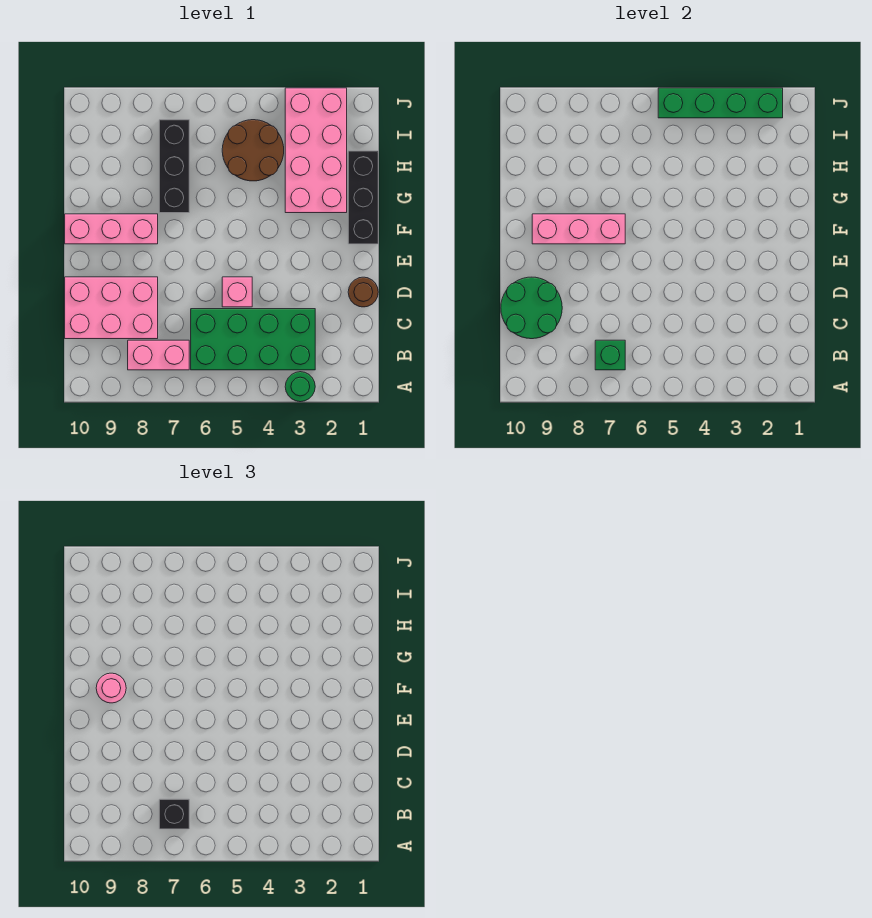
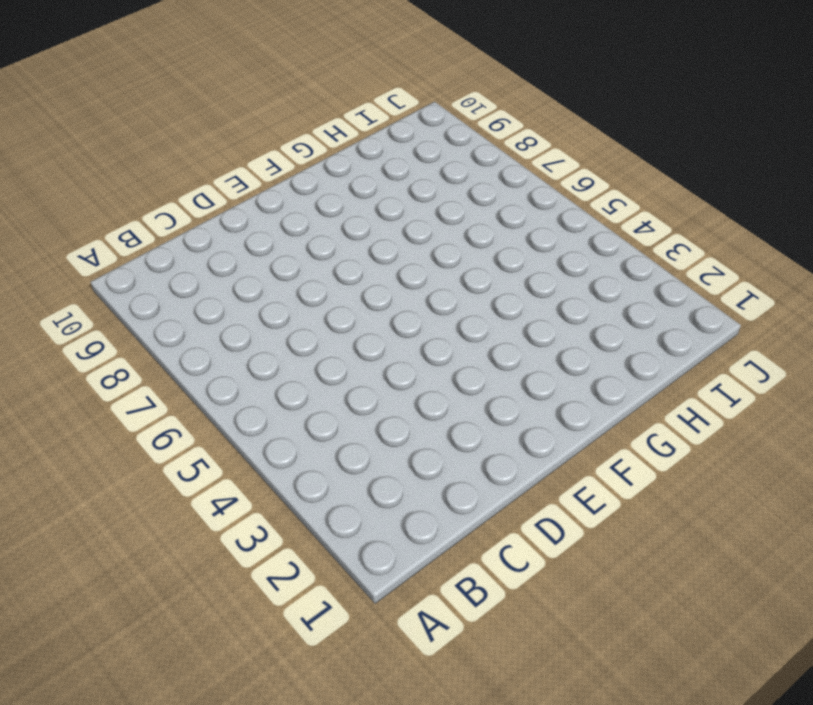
none -> green round brick A3 level 1
none -> green brick B3:C6 level 1
none -> pink brick B7:B8 level 1

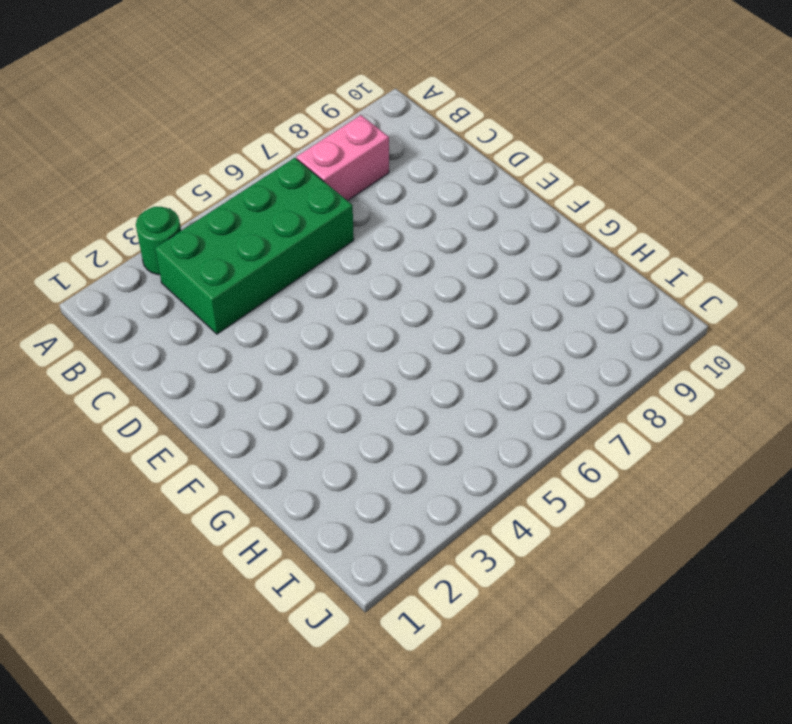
none -> pink brick C8:D10 level 1
none -> brown round brick D1 level 1
none -> pink brick D5 level 1

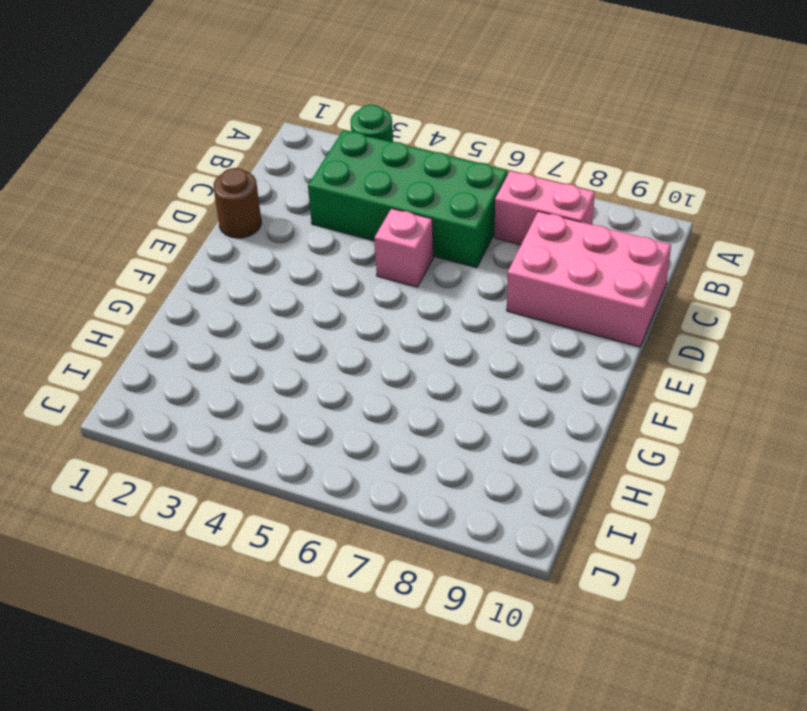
none -> black brick F1:H1 level 1
none -> pink brick F8:F10 level 1
none -> pink brick G2:J3 level 1

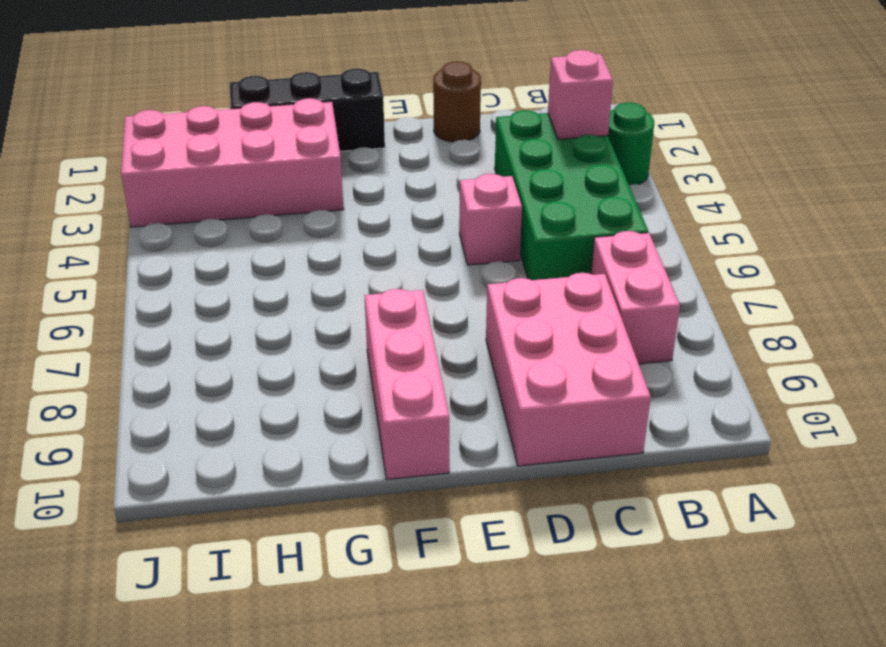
pink brick B3 level 2 -> none
none -> black brick G7:I7 level 1
none -> brown round brick H4:I5 level 1
none -> green brick B7 level 2

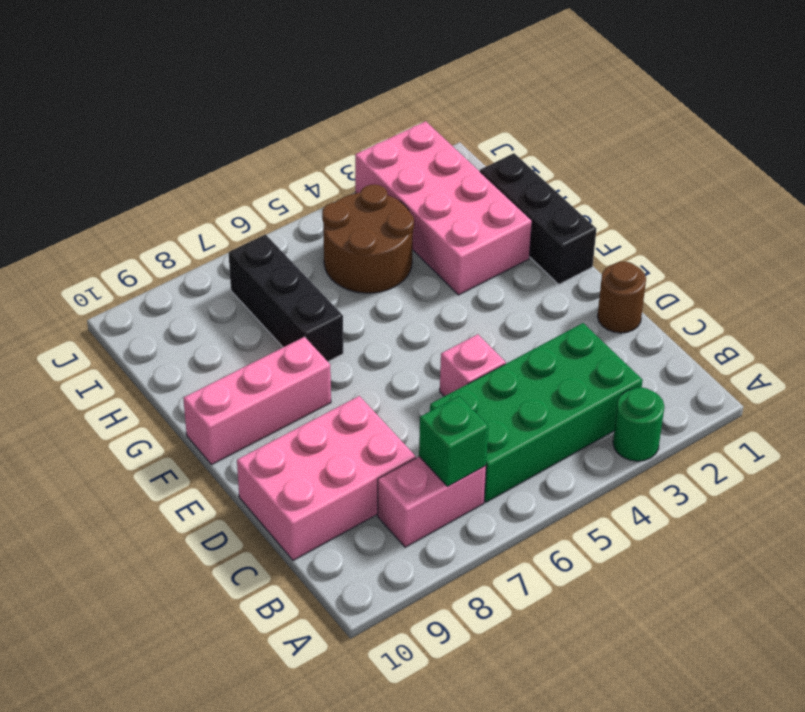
none -> green round brick C9:D10 level 2
none -> pink brick F7:F9 level 2
none -> green brick J2:J5 level 2

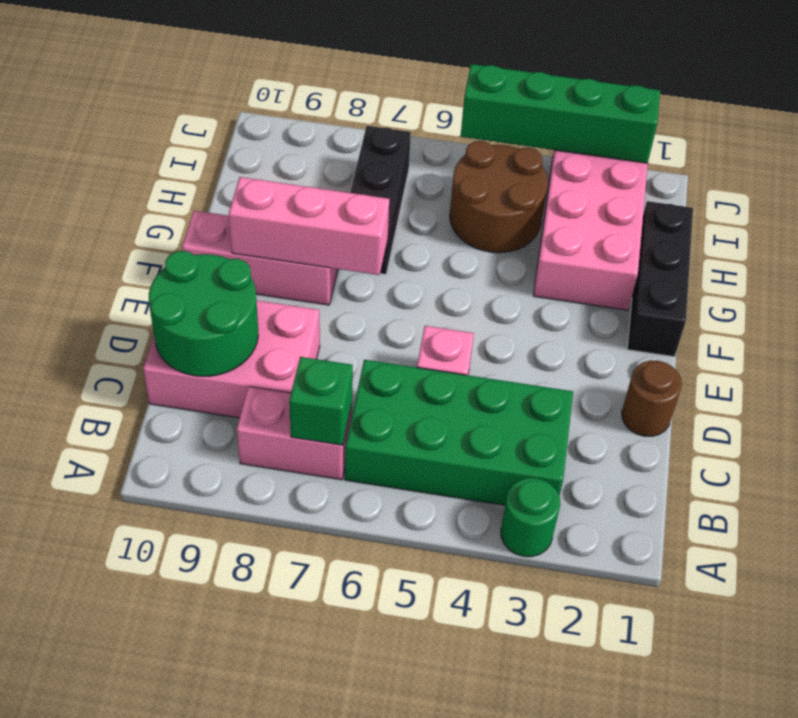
none -> black brick B7 level 3
none -> pink round brick F9 level 3

